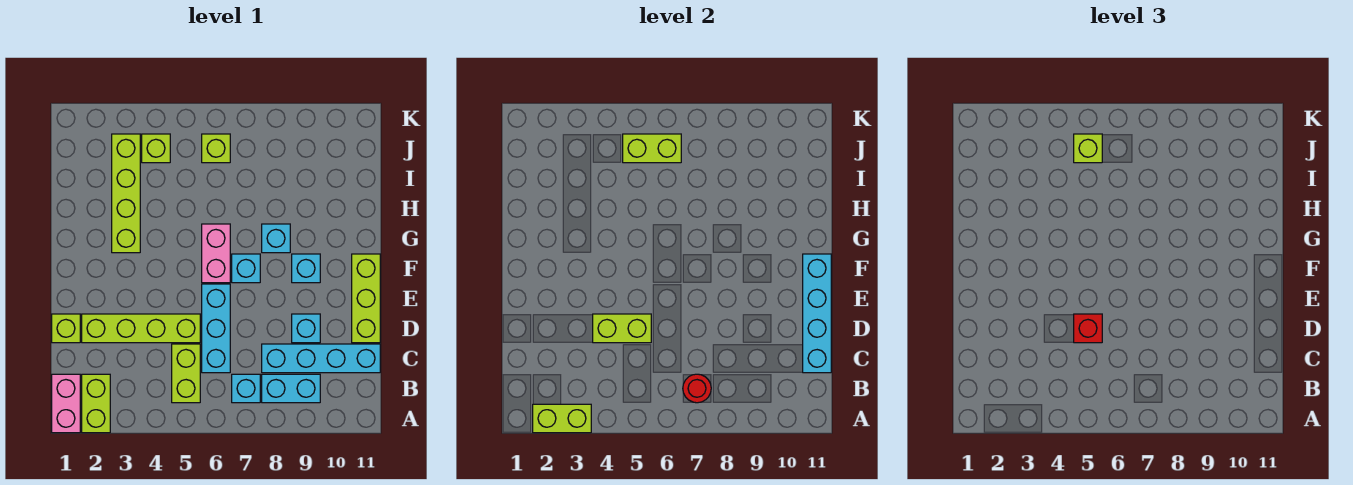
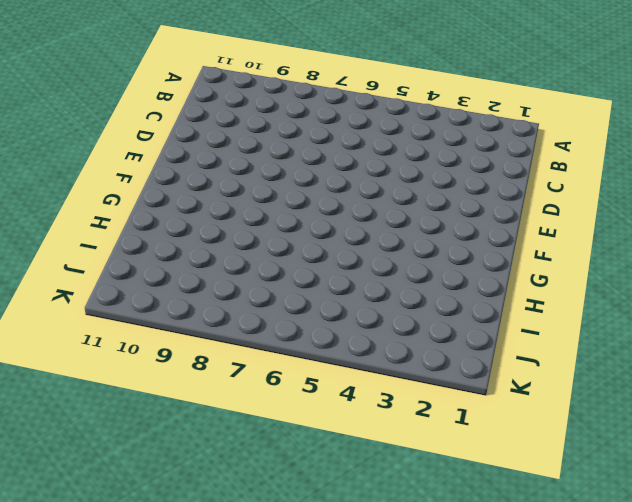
none -> pink brick A1:B1 level 1
none -> lime brick A2:B2 level 1
none -> lime brick B5:C5 level 1

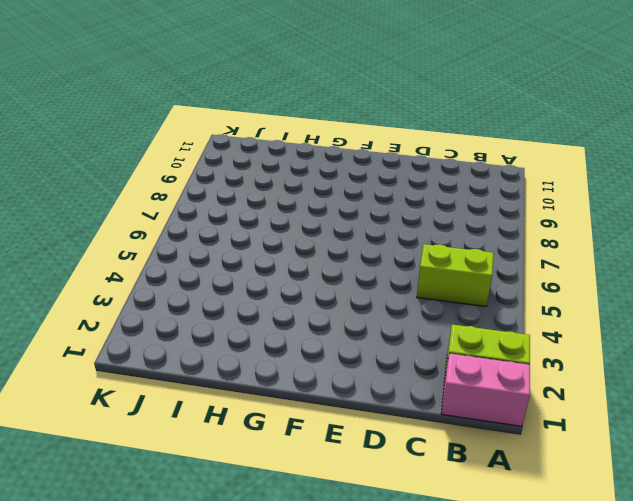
none -> cyan brick B7 level 1
none -> cyan brick B8:B9 level 1
none -> cyan brick C6:E6 level 1

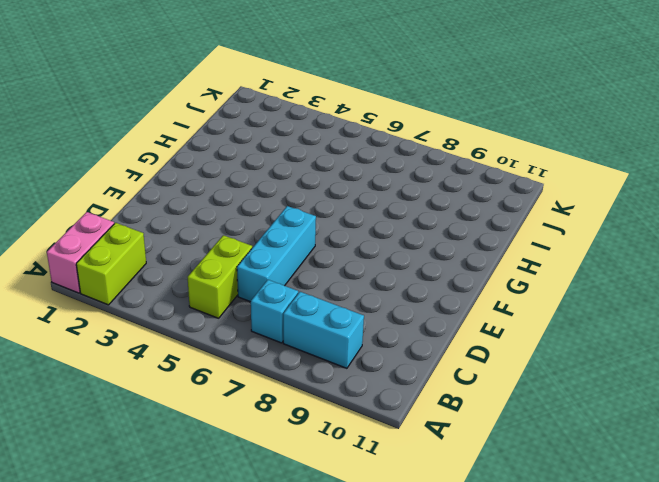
none -> cyan brick C8:C11 level 1
none -> lime brick D1 level 1
none -> lime brick D2:D5 level 1

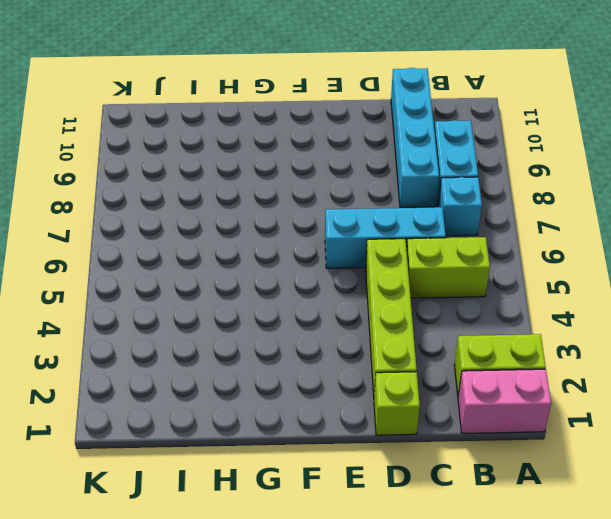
none -> cyan brick D9 level 1
none -> lime brick D11:F11 level 1
none -> pink brick F6:G6 level 1

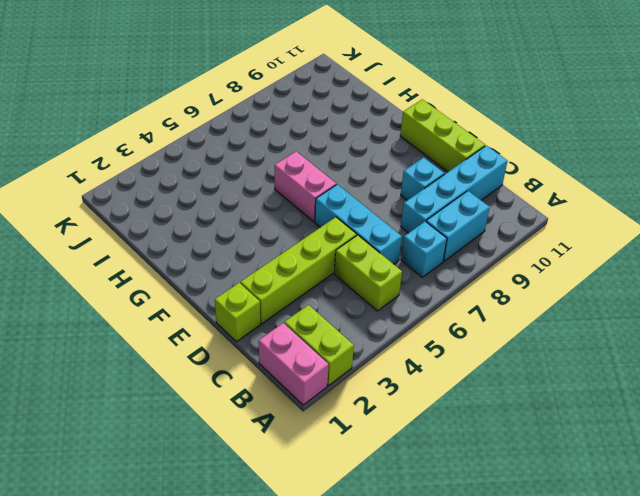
none -> cyan brick F7 level 1
none -> cyan brick F9 level 1
none -> lime brick G3:J3 level 1

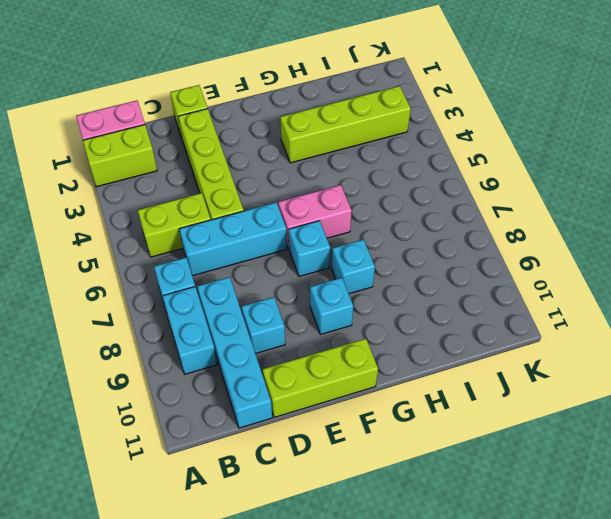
none -> lime brick J4 level 1
none -> lime brick J6 level 1
none -> lime brick A2:A3 level 2

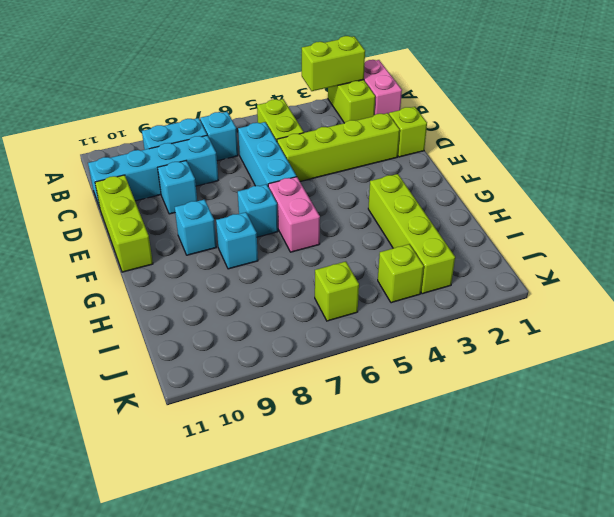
none -> red round brick B7 level 2
none -> cyan brick C11:F11 level 2
none -> lime brick D4:D5 level 2

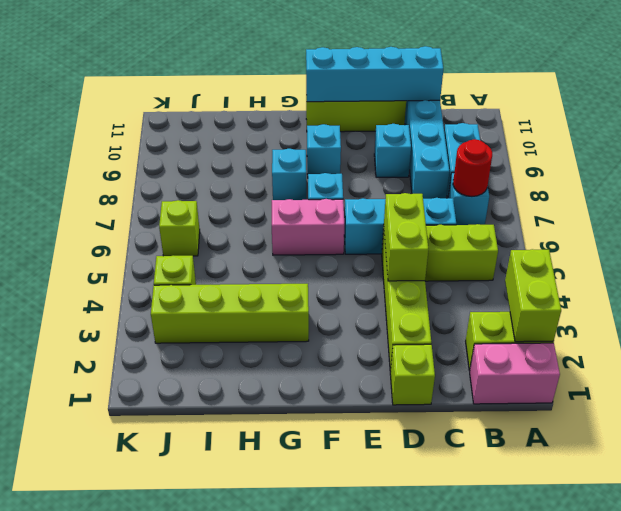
none -> lime brick J5:J6 level 2
none -> red brick D5 level 3
none -> lime brick J5 level 3

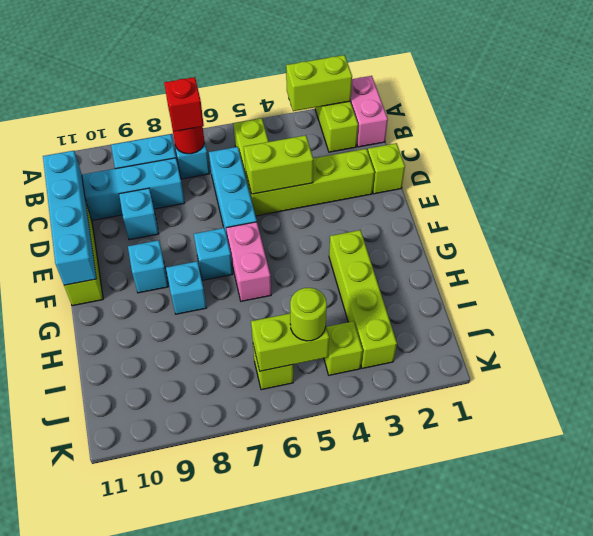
red brick B7 level 3 -> red brick D5 level 3
lime round brick J5 level 3 -> lime brick J5 level 3

